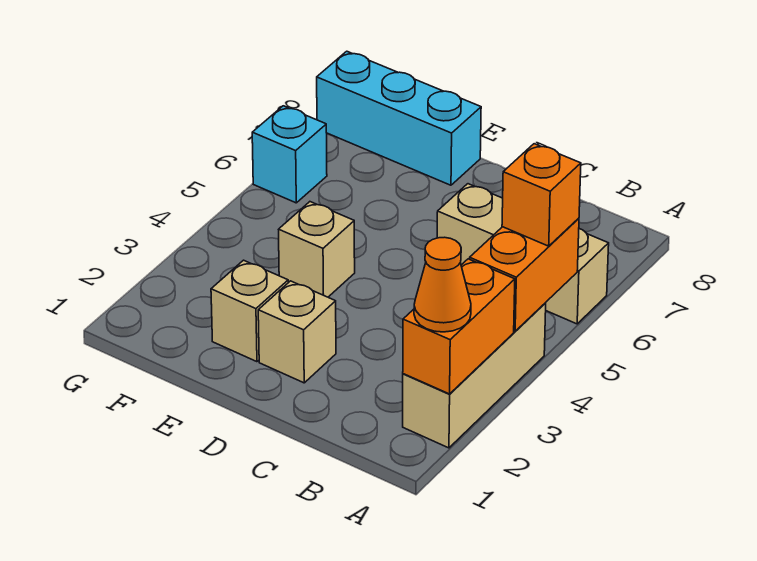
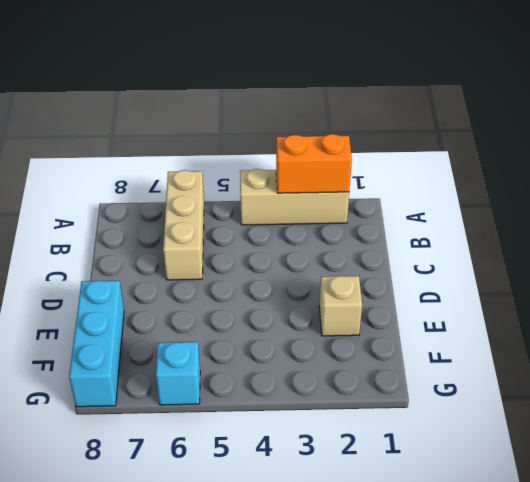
none -> tan brick D2 level 1
none -> tan brick E4 level 1

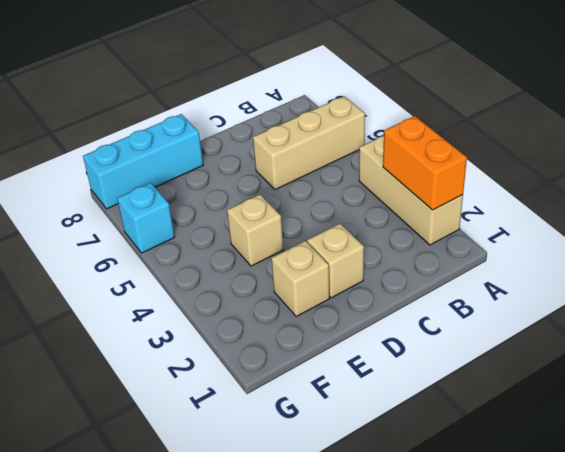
none -> orange brick A4:A5 level 2
none -> orange cone A2 level 3

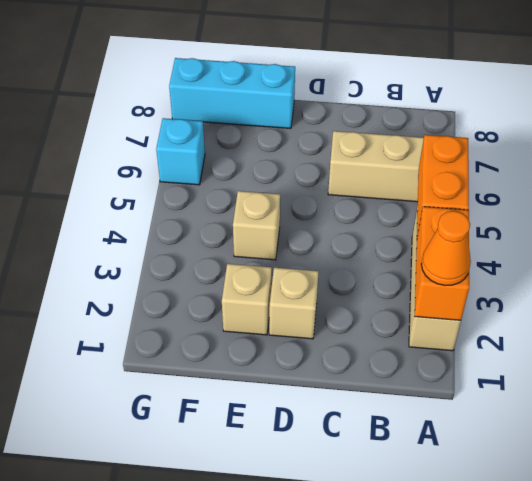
none -> orange brick A5 level 3

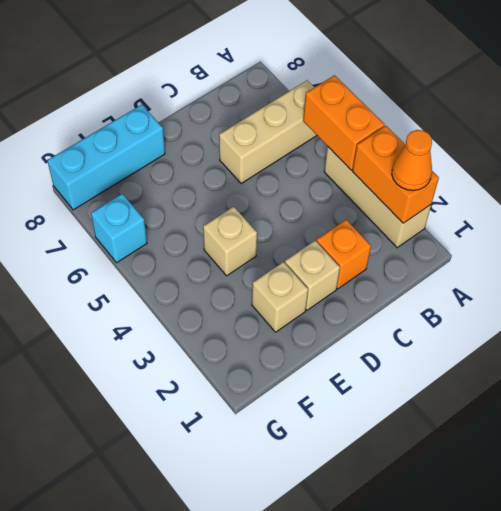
orange brick C2 level 1 -> orange brick A5 level 3

